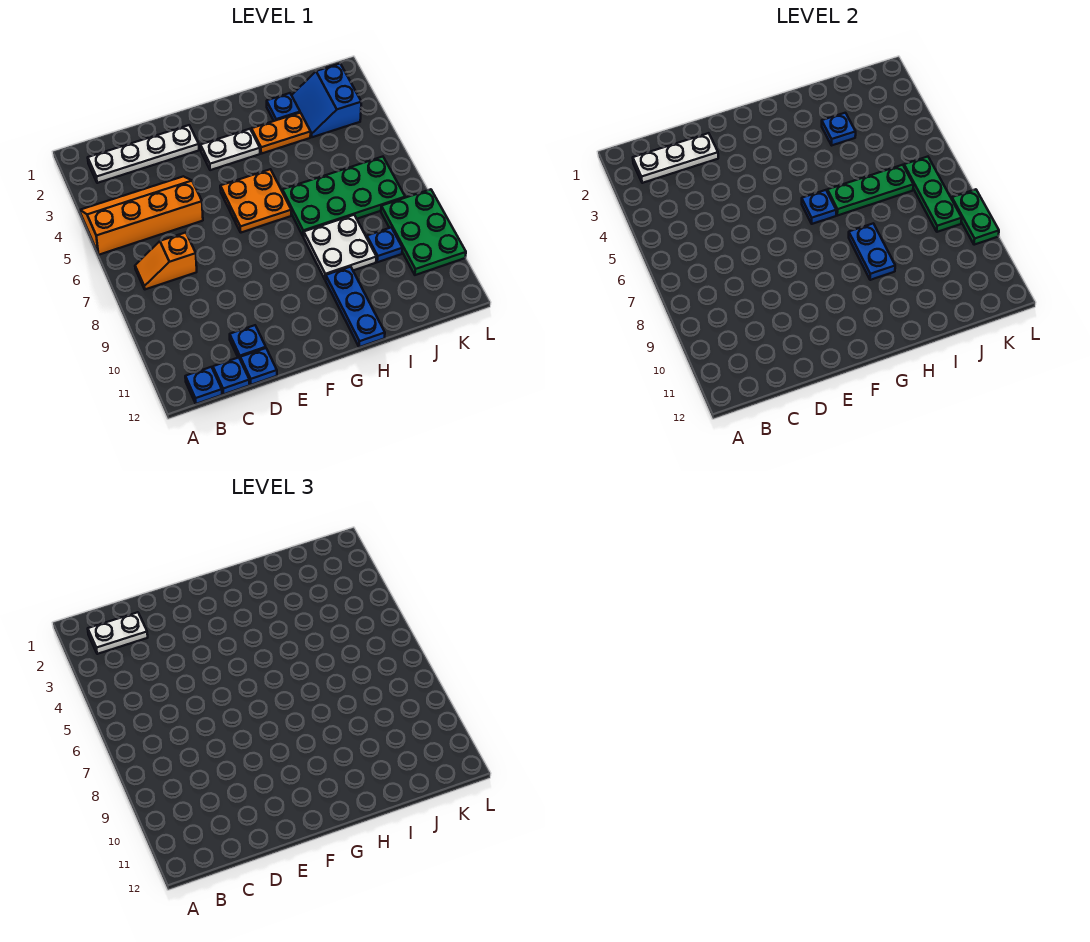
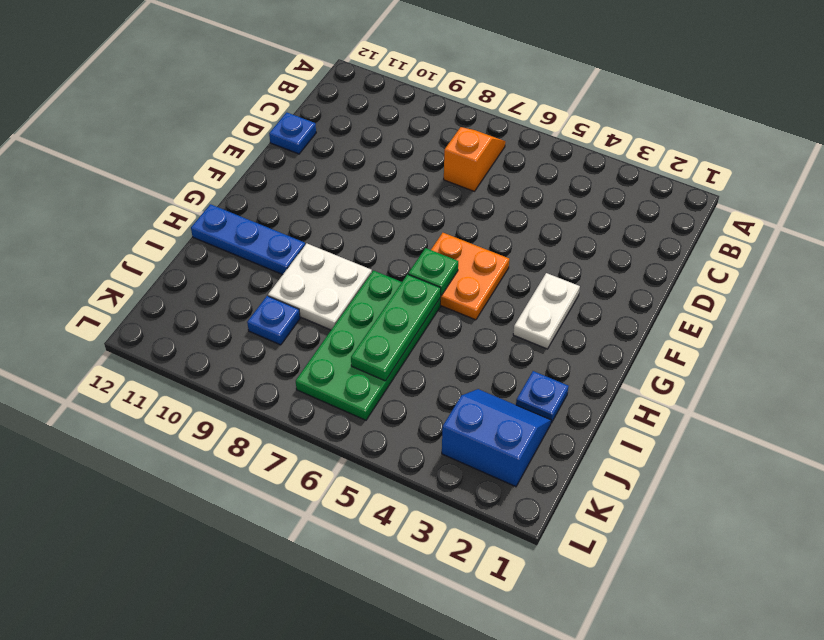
green plate G6 level 2 -> blue plate G6 level 2
none -> orange slope A4:D5 level 1 top 5
none -> white plate B2:E2 level 1
none -> blue plate B12 level 1

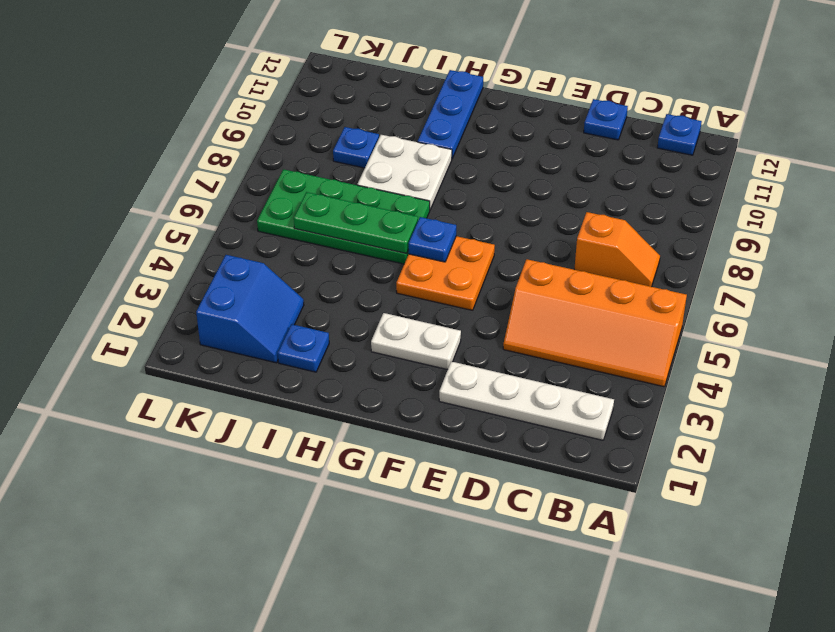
none -> blue plate C12 level 1
none -> blue plate D11 level 1
none -> orange plate H3:I3 level 1

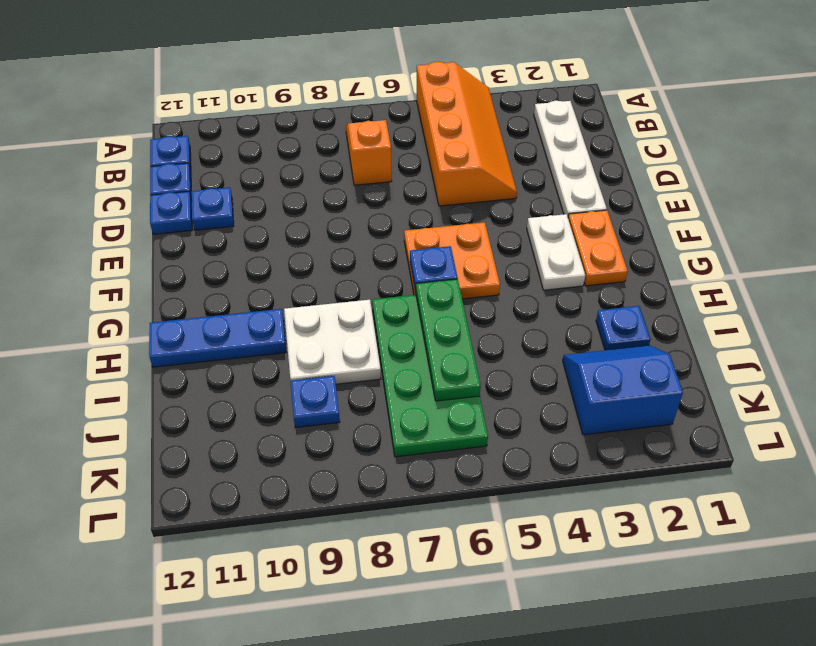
orange plate F2:G2 level 1 -> orange plate H3:I3 level 1
none -> green plate K8:L10 level 1
none -> white plate B2:D2 level 2
none -> blue plate H8:H9 level 2

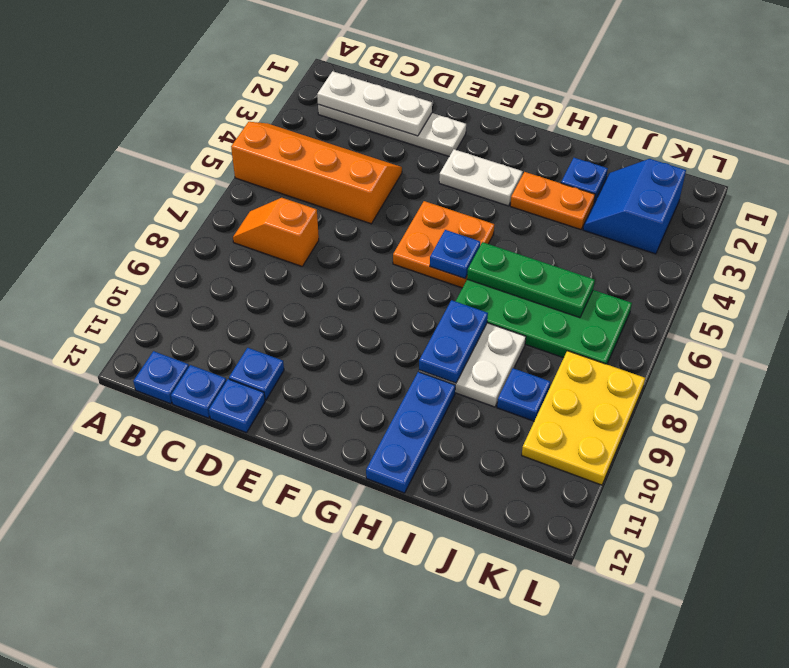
yellow plate K8:L10 level 1 -> green plate K8:L10 level 1
none -> blue plate I3 level 2
none -> green plate K6:K8 level 2
none -> green plate L8:L9 level 2

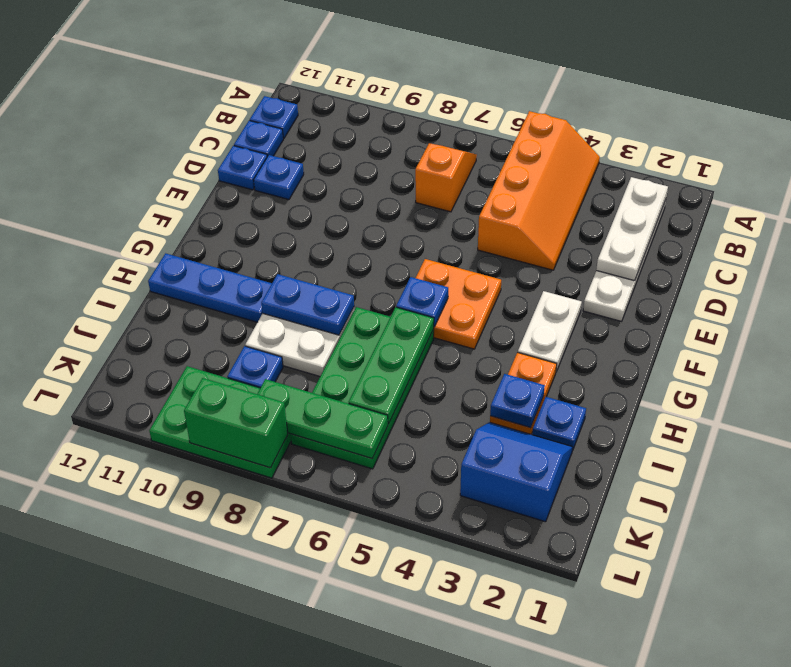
green brick L8:L9 level 2 -> green plate L8:L9 level 2
none -> white plate B2:C2 level 3

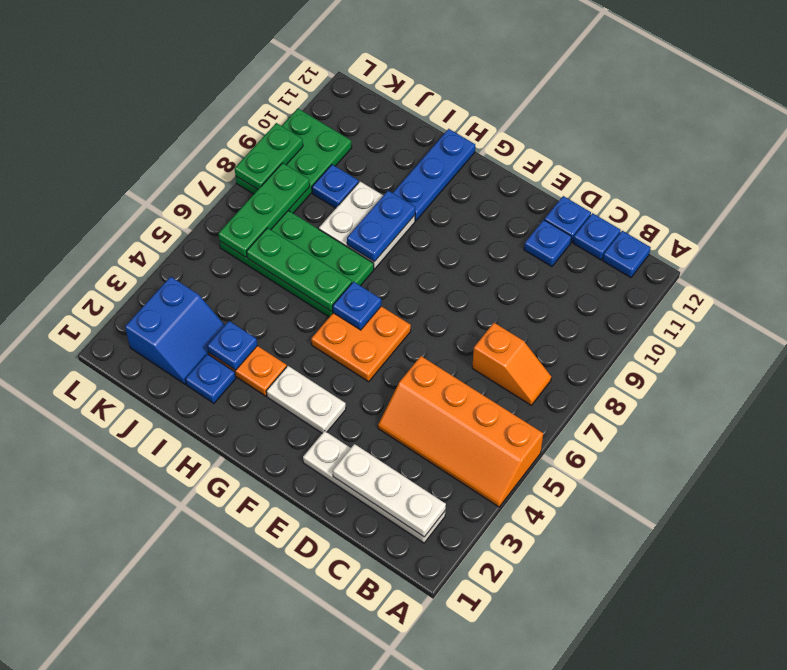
none -> white plate B2:C2 level 3

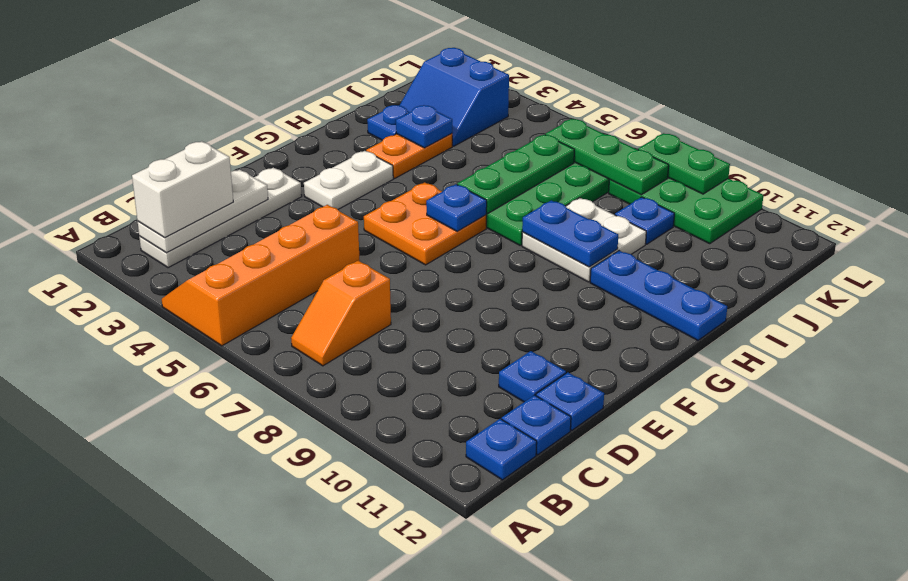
white brick B2:C2 level 3 -> white plate B2:C2 level 3

